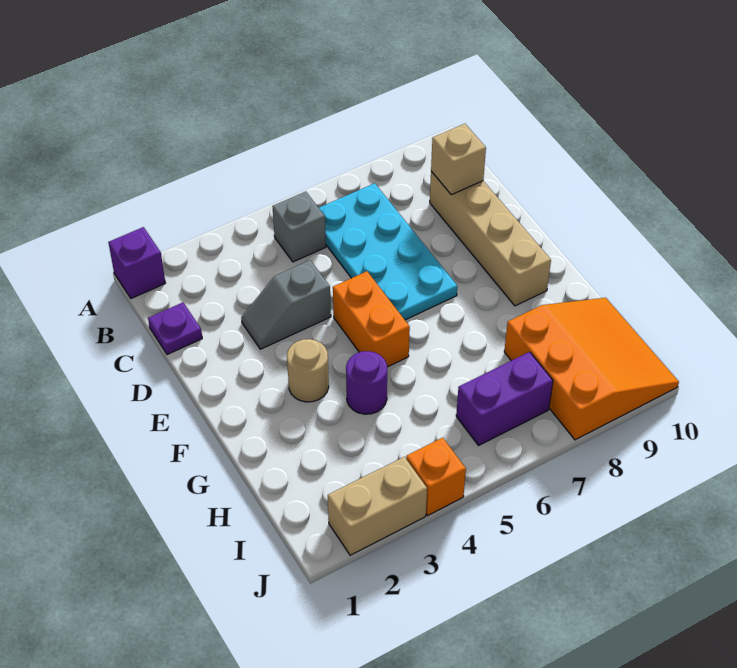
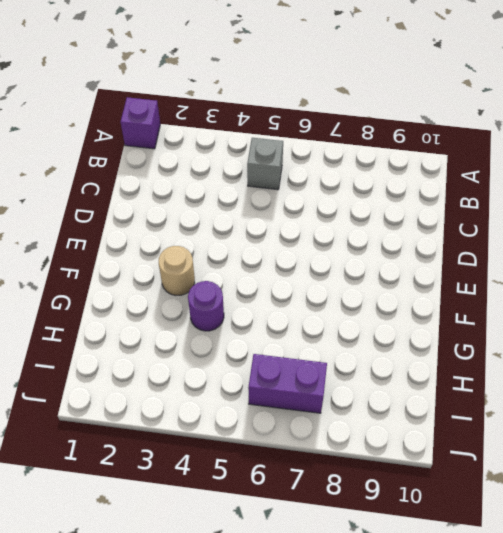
none -> cyan plate B6:E7 level 1
none -> purple plate C1 level 1
none -> tan brick C9:F9 level 1

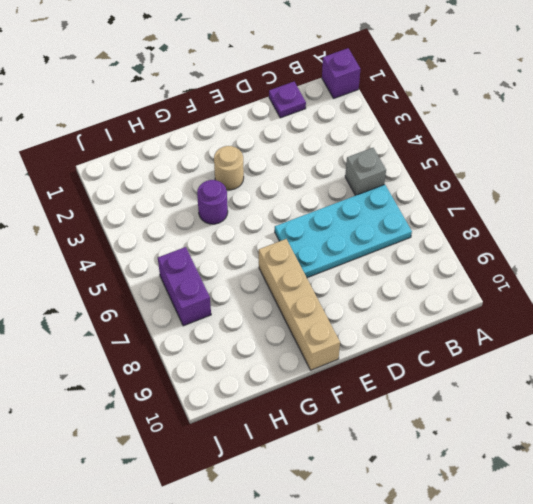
tan brick F7:F10 level 1 -> tan brick C9:F9 level 1
none -> grey slope D3:D4 level 1 top 4
none -> orange brick E5:F5 level 1
none -> orange slope H8:J10 level 1 top 8

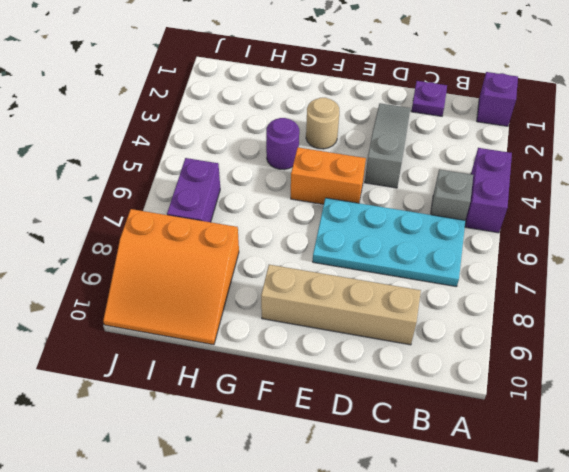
purple brick A4:A5 level 1 -> none
grey slope D2:D4 level 1 top 4 -> grey slope D3:D4 level 1 top 4
none -> tan brick J2:J3 level 1
none -> orange brick J4 level 1
none -> tan brick C9 level 2

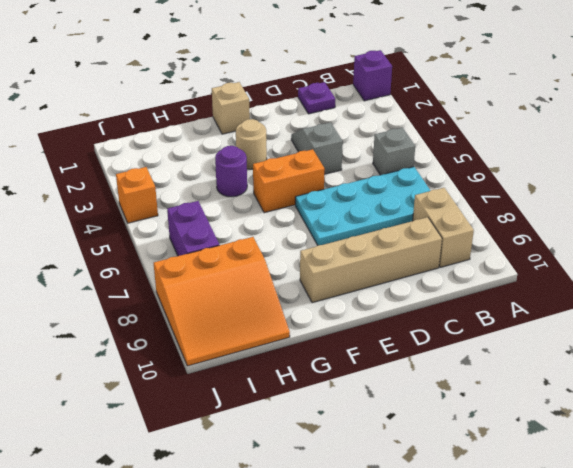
tan brick B8:B9 level 1 -> tan brick J2:J3 level 1
tan brick F1 level 1 -> tan brick C9 level 2

